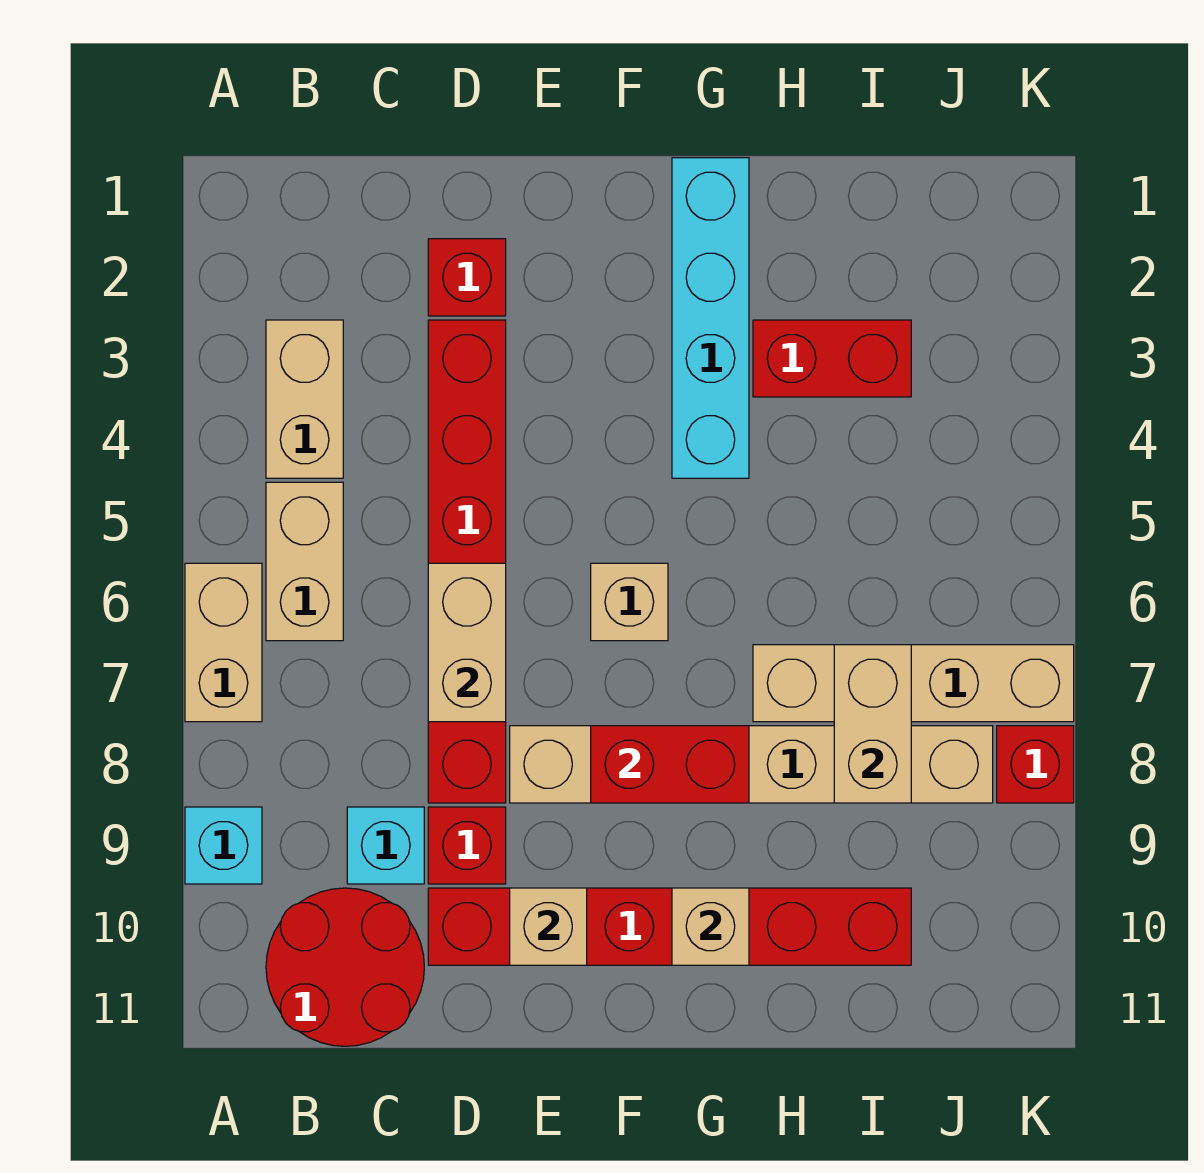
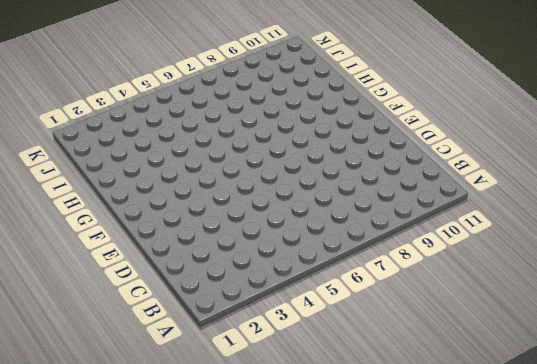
none -> tan brick A6:A7 level 1
none -> cyan brick A9 level 1
none -> tan brick B3:B4 level 1

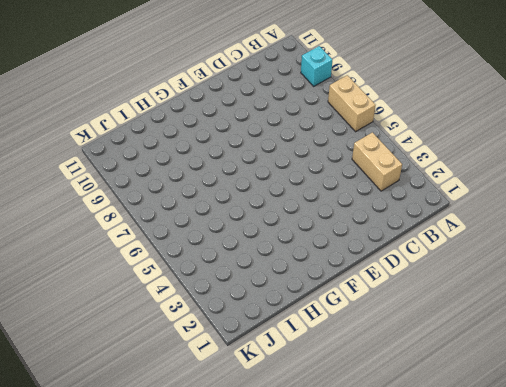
none -> tan brick B5:B6 level 1
none -> red round brick B10:C11 level 1
none -> cyan brick C9 level 1

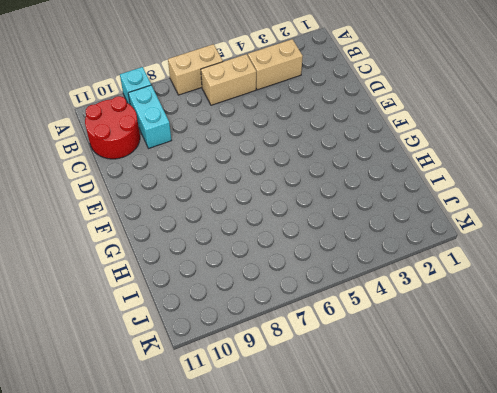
cyan brick B9:C9 level 1 -> cyan brick C9 level 1
none -> red brick D2 level 1
none -> red brick D3:D8 level 1
none -> red brick D9 level 1

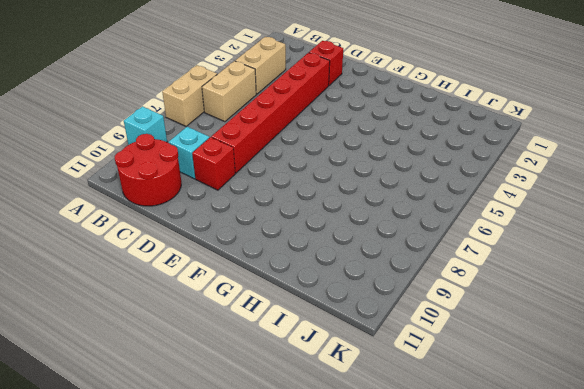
none -> red brick D10:I10 level 1
none -> tan brick E8:J8 level 1
none -> tan brick F6 level 1

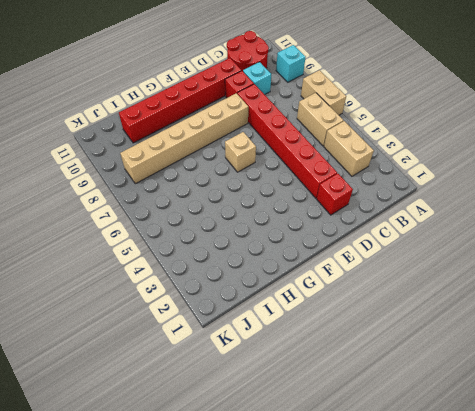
none -> cyan brick G1:G4 level 1
none -> red brick H3:I3 level 1
none -> tan brick H7:K7 level 1

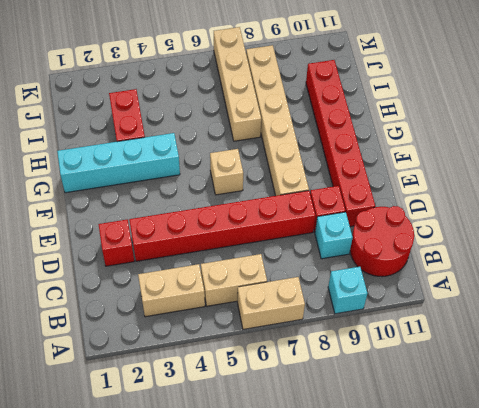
none -> red brick K8 level 1
none -> tan brick D6:D7 level 2
none -> tan brick E10 level 2

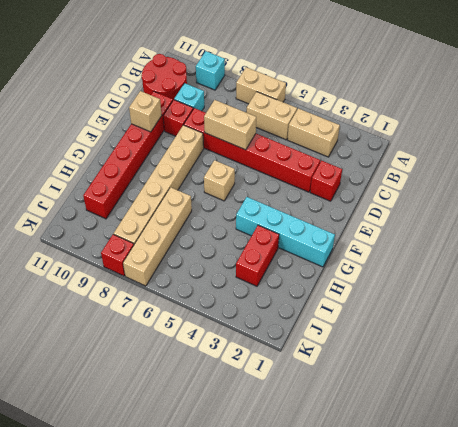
none -> red brick F8:G8 level 2
none -> tan brick G10 level 2
none -> tan brick I7:I8 level 2

